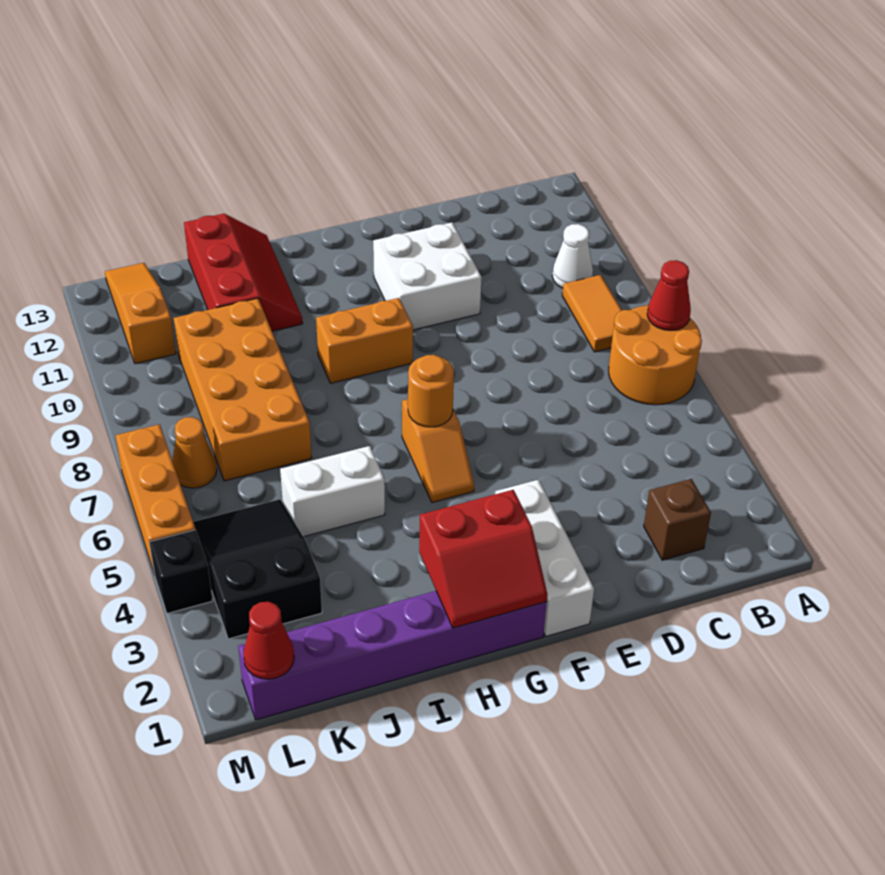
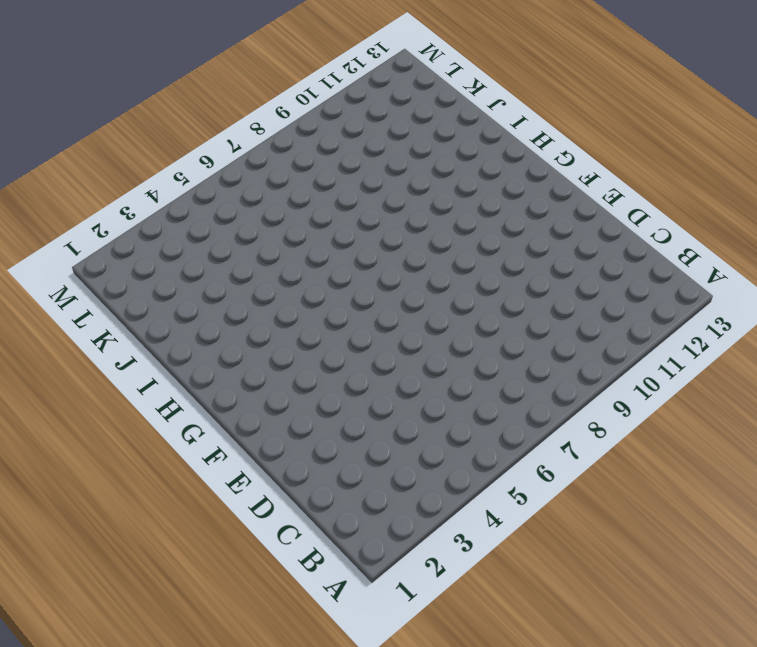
none -> orange round brick A6:B7 level 1
none -> orange tile B8:B9 level 1
none -> white cone B10 level 1

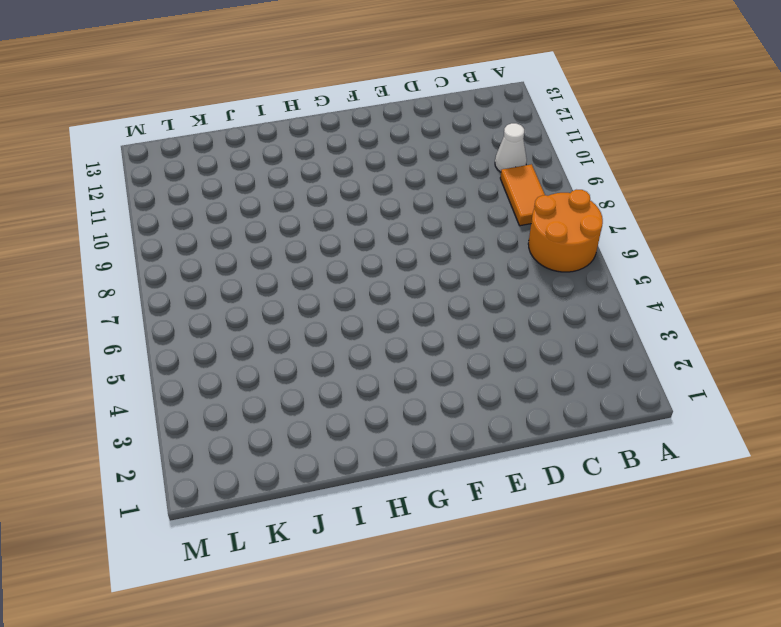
none -> brown brick C2 level 1
none -> white brick E10:F11 level 1
none -> white brick F1:F3 level 1

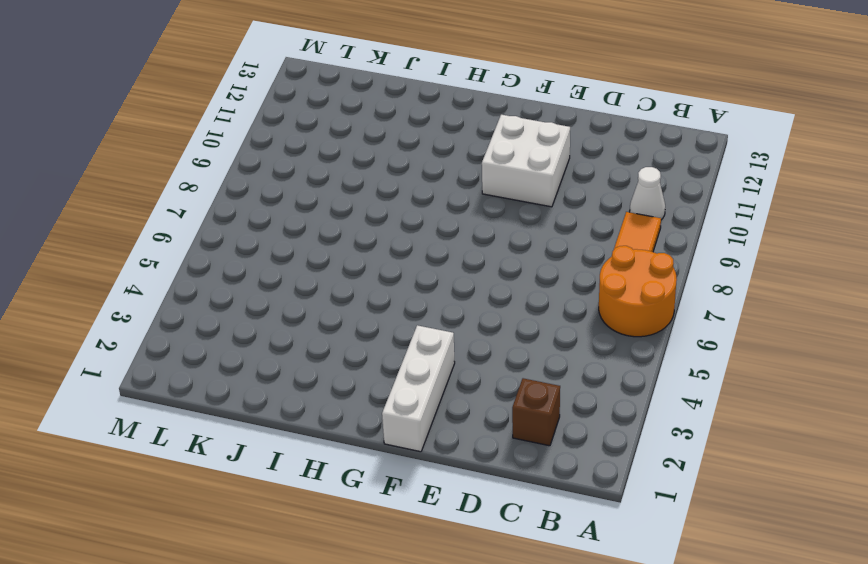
none -> purple brick G1:L1 level 1
none -> orange slope G5:G6 level 1 top 6
none -> orange brick G9:H9 level 1

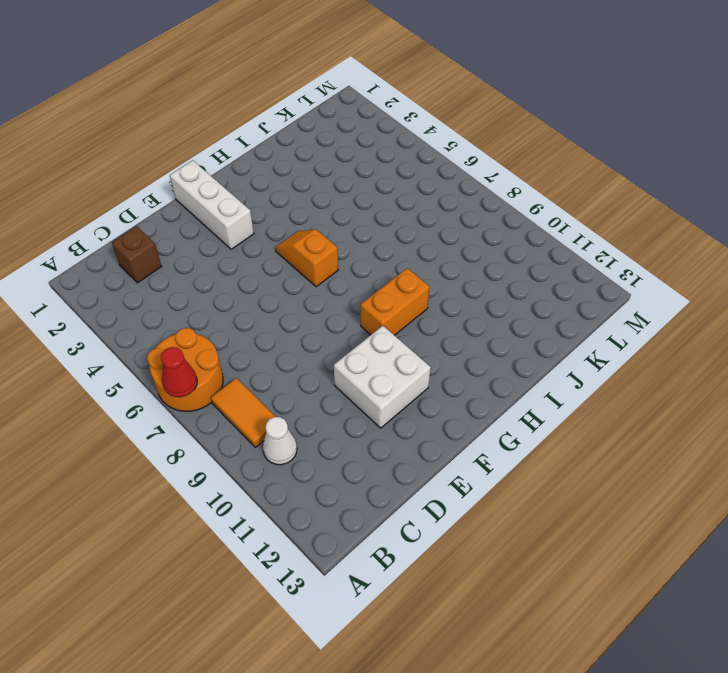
none -> purple brick G1:L1 level 1
none -> white brick I5:J5 level 1
none -> red slope I11:J13 level 1 top J

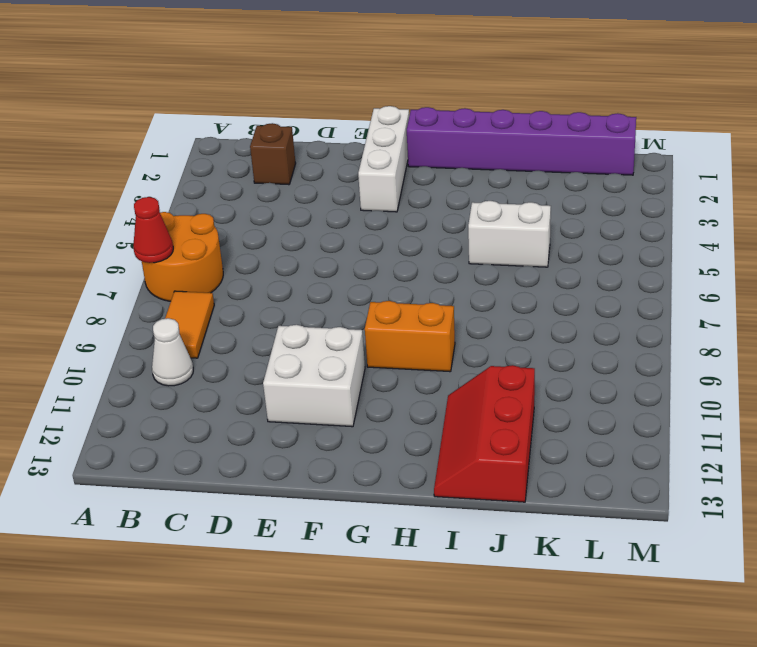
none -> orange slope G5:G6 level 1 top 6
none -> orange brick J7:K10 level 1
none -> black slope K3:L5 level 1 top 3

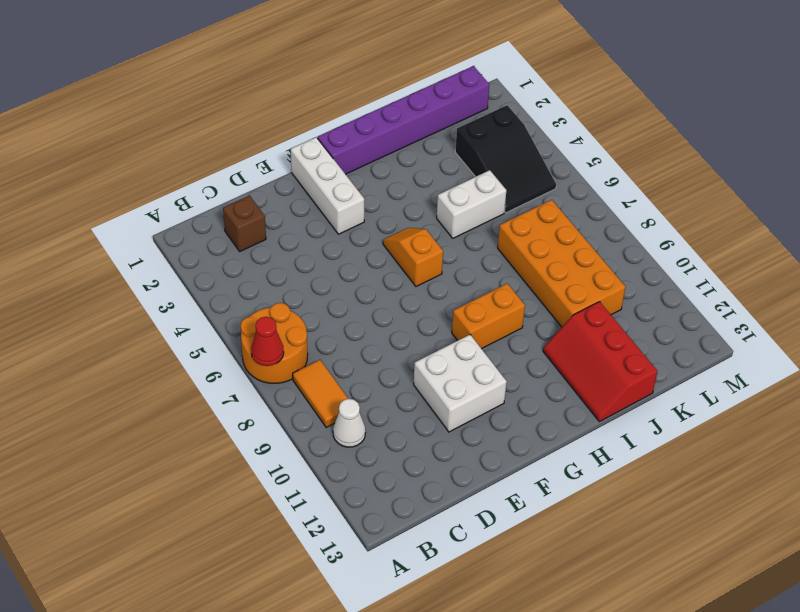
none -> orange cone L7 level 1
none -> orange slope L11:L13 level 1 top 11
none -> black brick M4 level 1

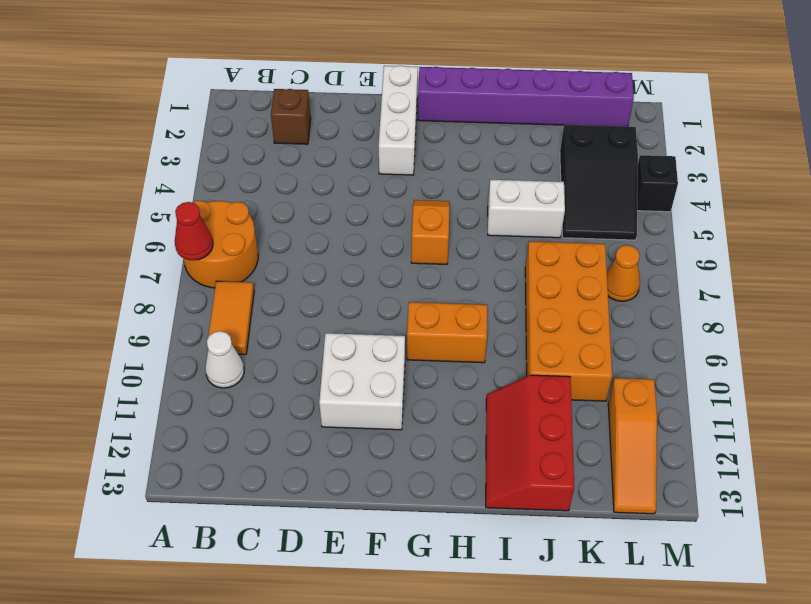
none -> orange brick M5:M7 level 1
none -> red slope G1:H2 level 2 top 2
none -> orange round brick G6 level 2

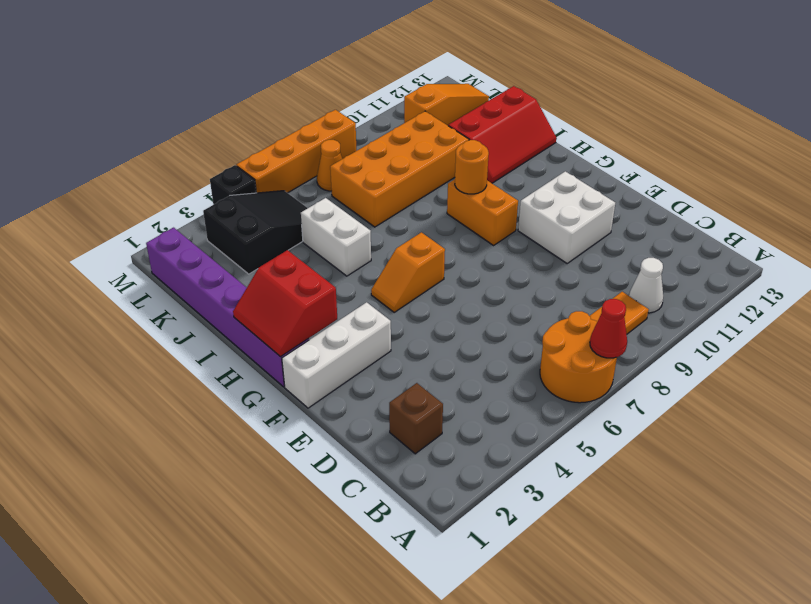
orange round brick H9 level 2 -> orange round brick G6 level 2
orange brick M5:M8 level 1 -> orange brick M5:M7 level 1
none -> red cone L1 level 2

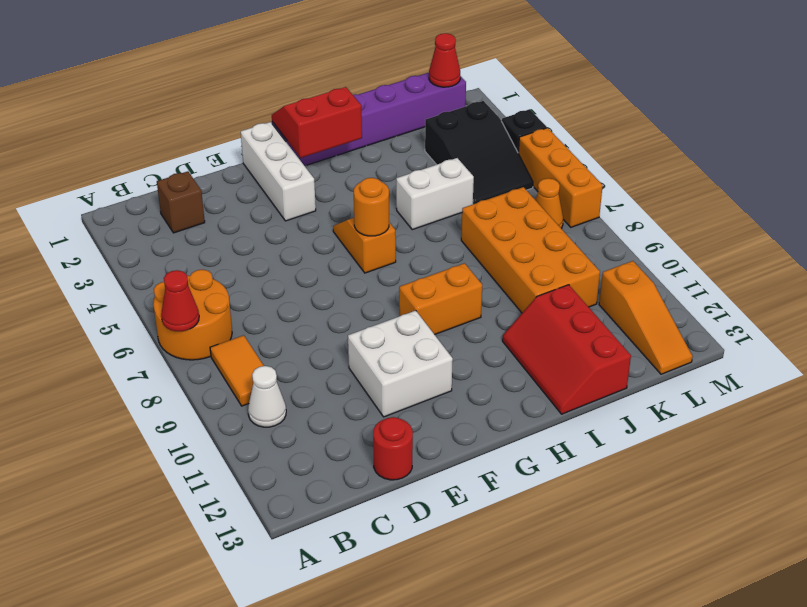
red round brick D13 level 1 -> none

